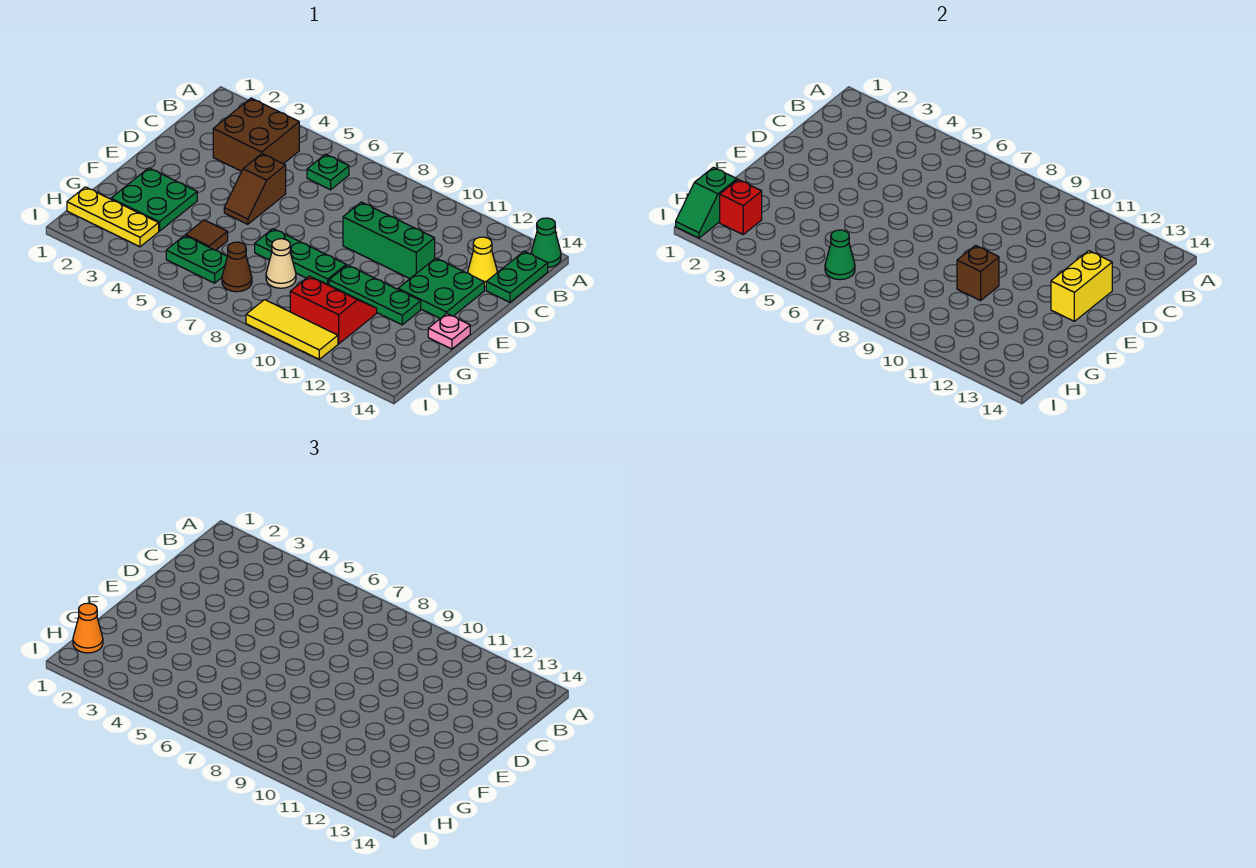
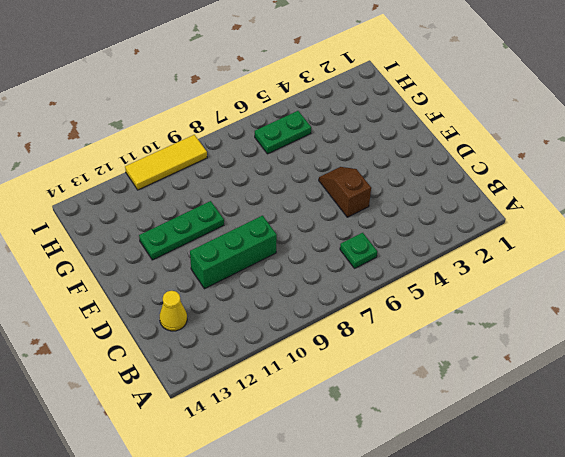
none -> green cone A14 level 1
none -> brown brick B3:C4 level 1
none -> green plate B14:C14 level 1

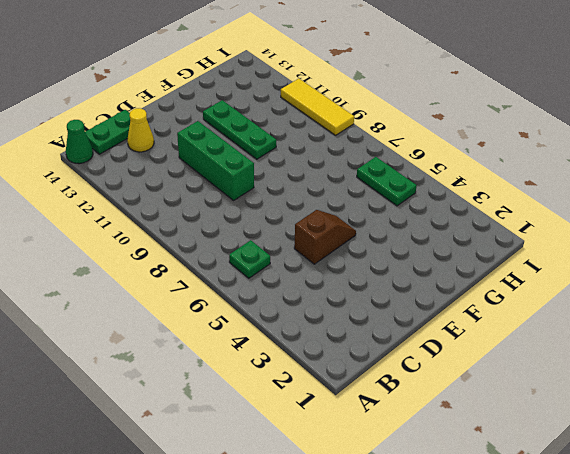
none -> brown brick B3:C4 level 1
none -> green plate D12:E13 level 1
none -> green plate F2:G3 level 1

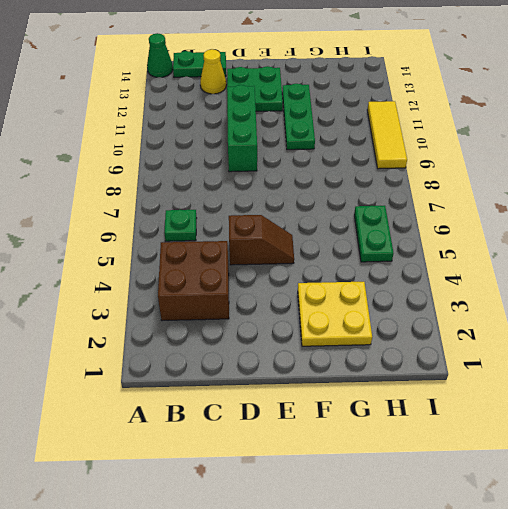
yellow plate F2:G3 level 1 -> green plate F2:G3 level 1
none -> green plate F7:F9 level 1
none -> pink plate F14 level 1
none -> brown tile G5 level 1

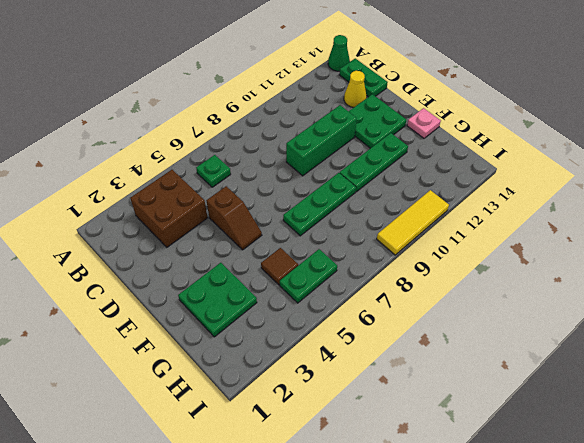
none -> tan cone G8 level 1
none -> red slope G10:H11 level 1 top H
none -> yellow plate H1:H3 level 1

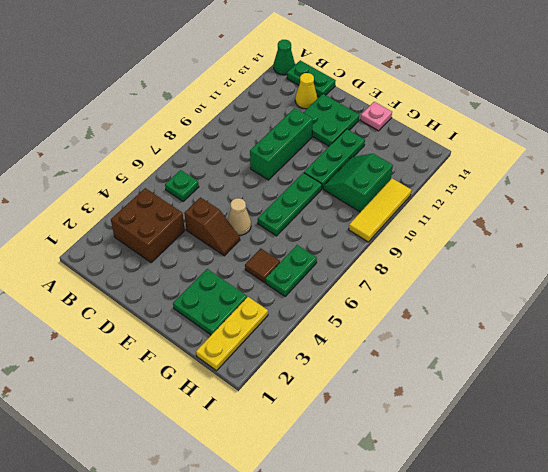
tan cone E6 level 1 -> tan cone G8 level 1
green slope G10:H11 level 1 top H -> red slope G10:H11 level 1 top H
none -> brown cone H7 level 1
none -> yellow brick D13:E13 level 2
none -> brown brick F10 level 2

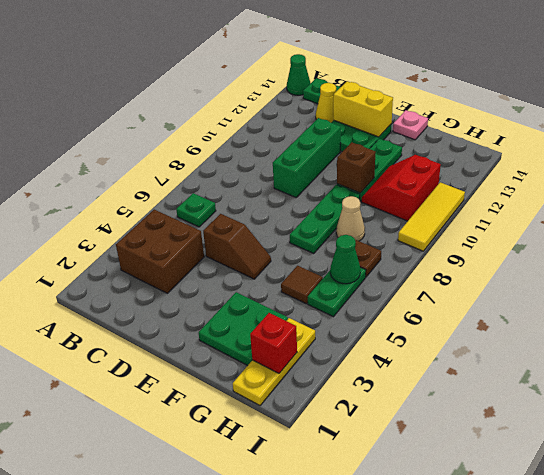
brown plate H7 level 1 -> brown cone H7 level 1
none -> green slope H1:I1 level 2 top H
none -> orange cone H1 level 3

